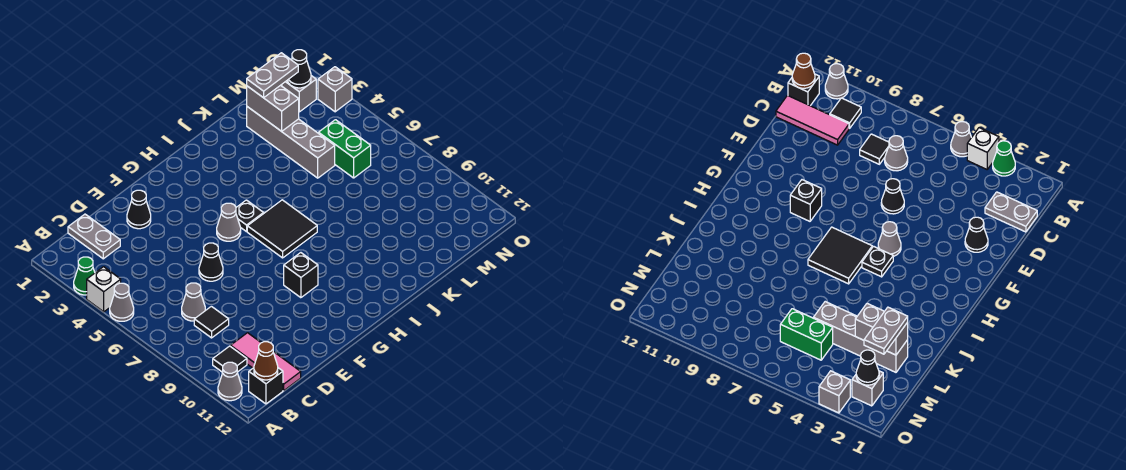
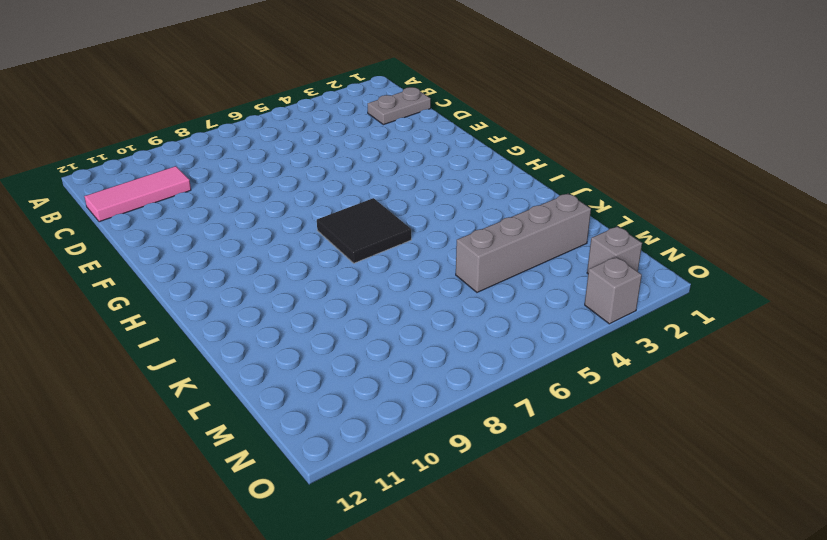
none -> green cone A3 level 1
none -> white brick A4 level 1
none -> grey cone A5 level 1

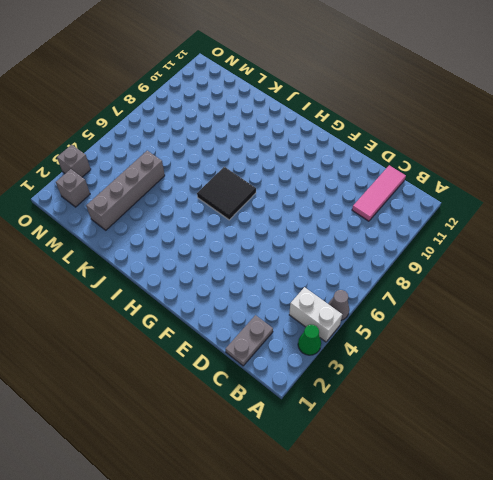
white brick A4:B4 level 1 -> white brick A4 level 1
none -> grey cone A11 level 1
none -> black tile B10 level 1
none -> black brick B12 level 1

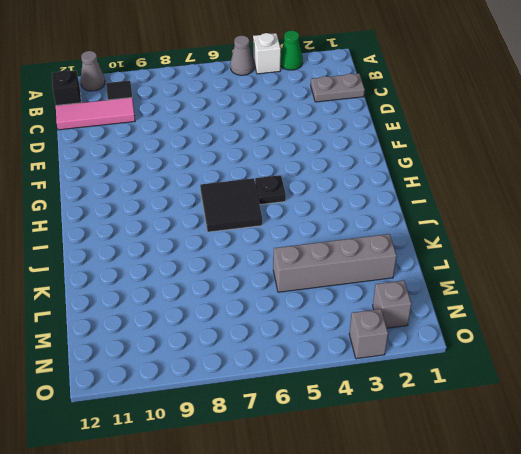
none -> grey cone C7 level 1
none -> black tile C8 level 1
none -> black cone E2 level 1

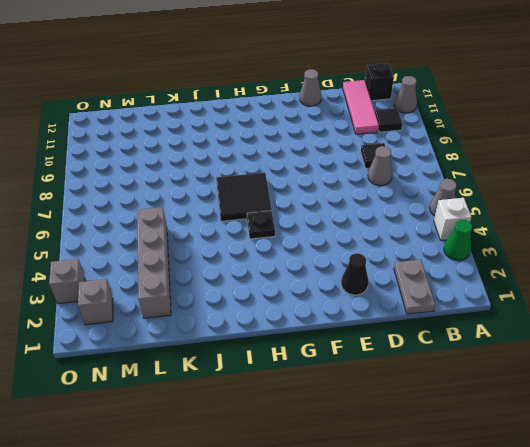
grey cone E12 level 1 -> grey cone G5 level 1
none -> black cone E6 level 1
none -> black brick G9 level 1
none -> green brick M5:M6 level 1

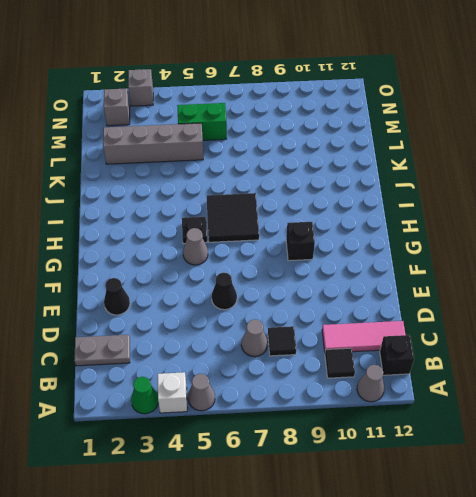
none -> brown cone B12 level 2
none -> grey brick L2:L3 level 2
none -> black cone N2 level 2

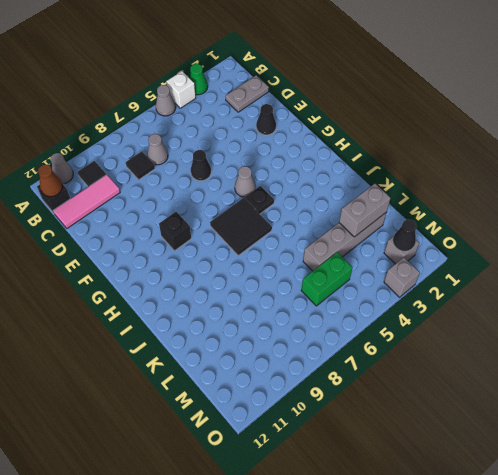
none -> grey plate L2:M2 level 3

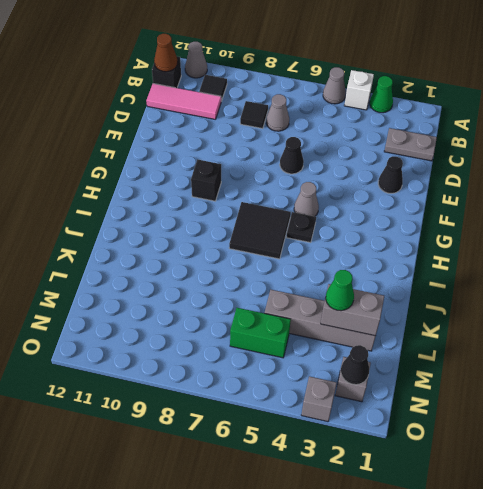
green cone L3 level 3 -> none
none -> grey plate L2:M2 level 3

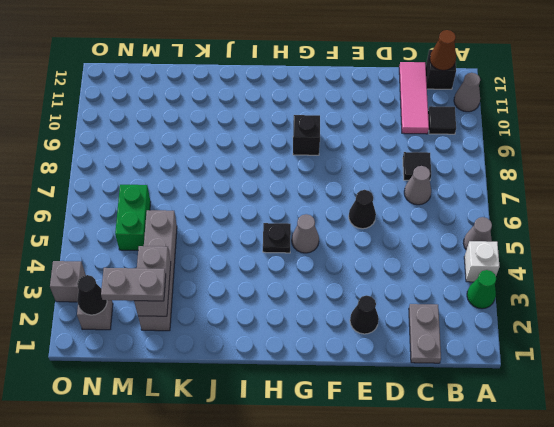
none -> black tile H6:I7 level 1

